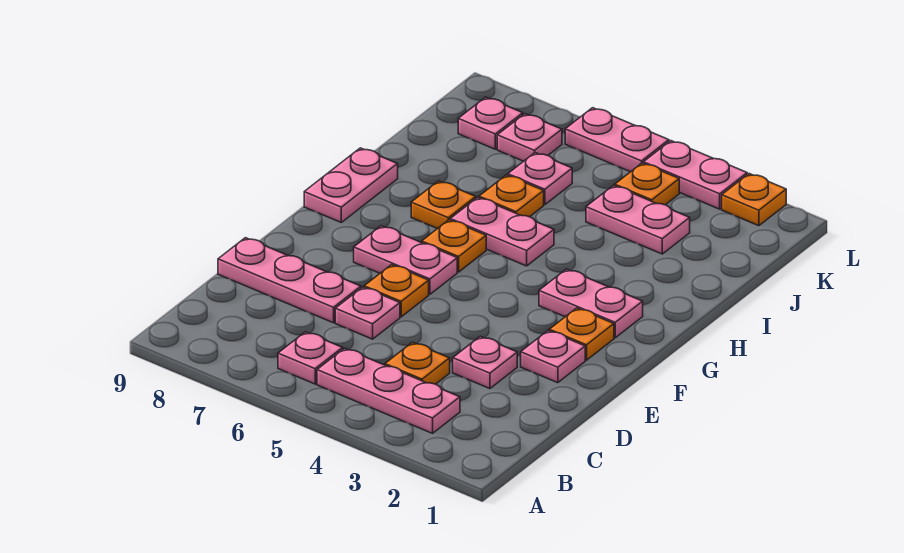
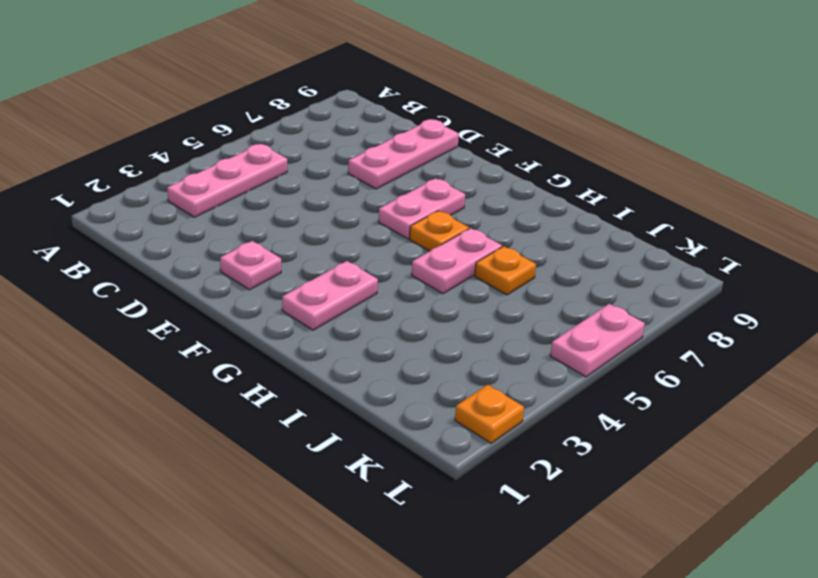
none -> pink plate B6 level 1
none -> orange plate C4 level 1
none -> pink plate D3 level 1

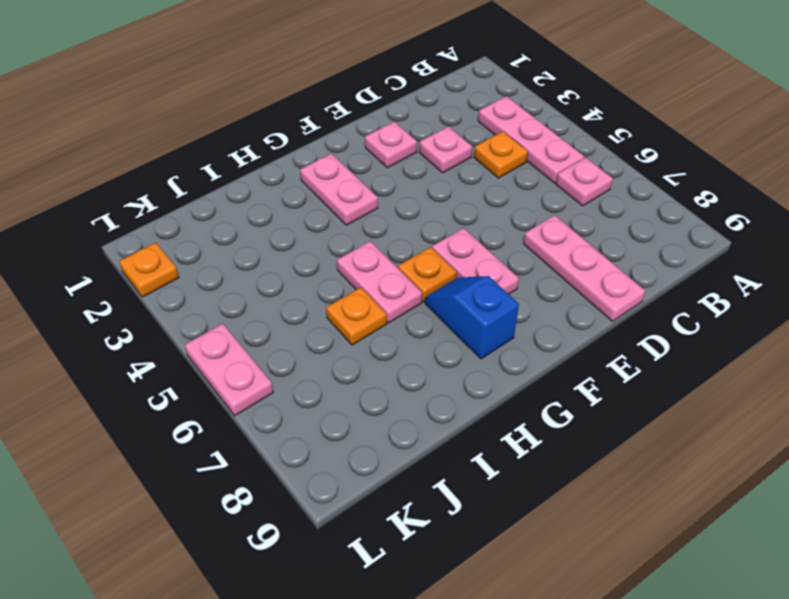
blue slope G7:G8 level 1 top 8 -> none
none -> pink plate D6 level 1
none -> orange plate E6 level 1
none -> orange plate F2 level 1

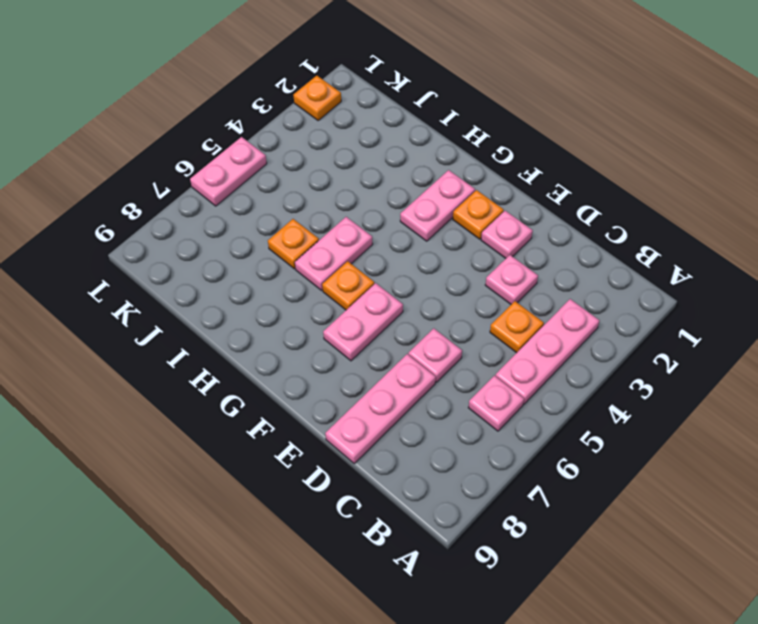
none -> orange plate E6 level 1
none -> pink plate G9:H9 level 1
none -> orange plate H7 level 1

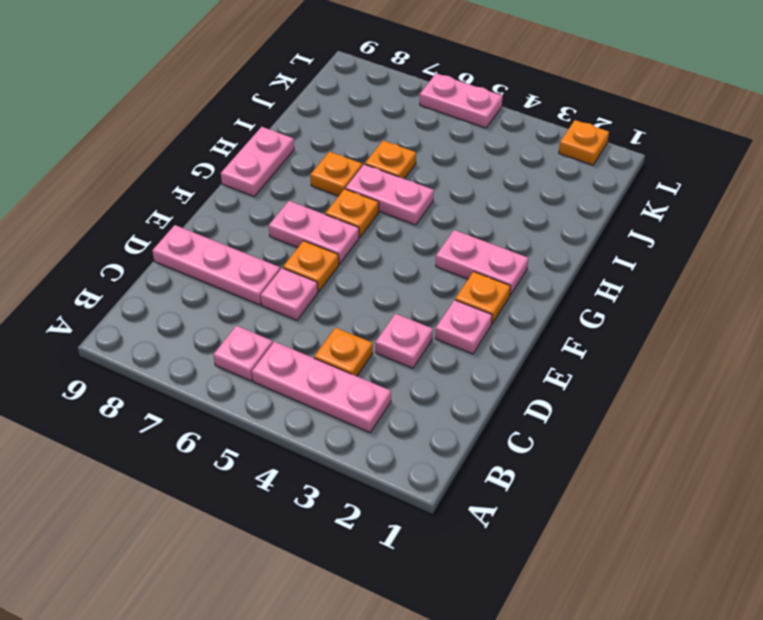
none -> pink plate J3:J4 level 1
none -> pink plate J6 level 1
none -> orange plate K4 level 1

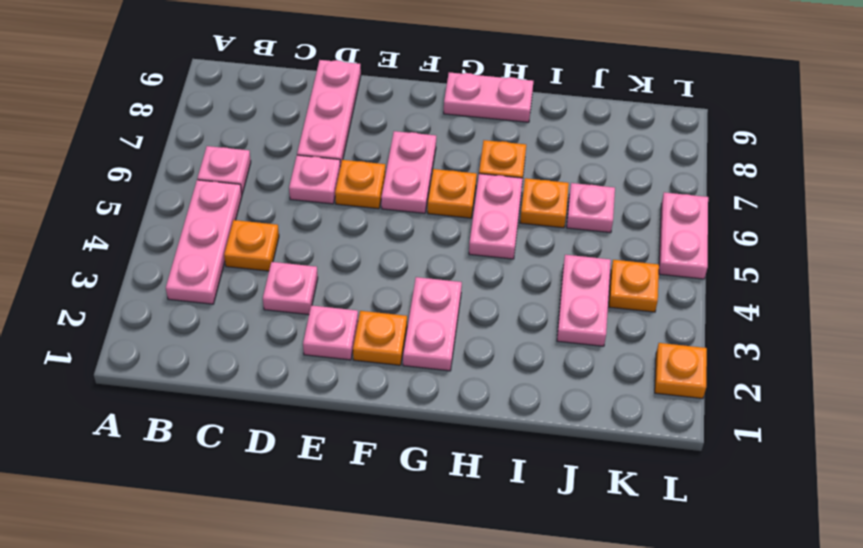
none -> pink plate K7 level 1
none -> pink plate K8 level 1
none -> pink plate L3:L4 level 1

